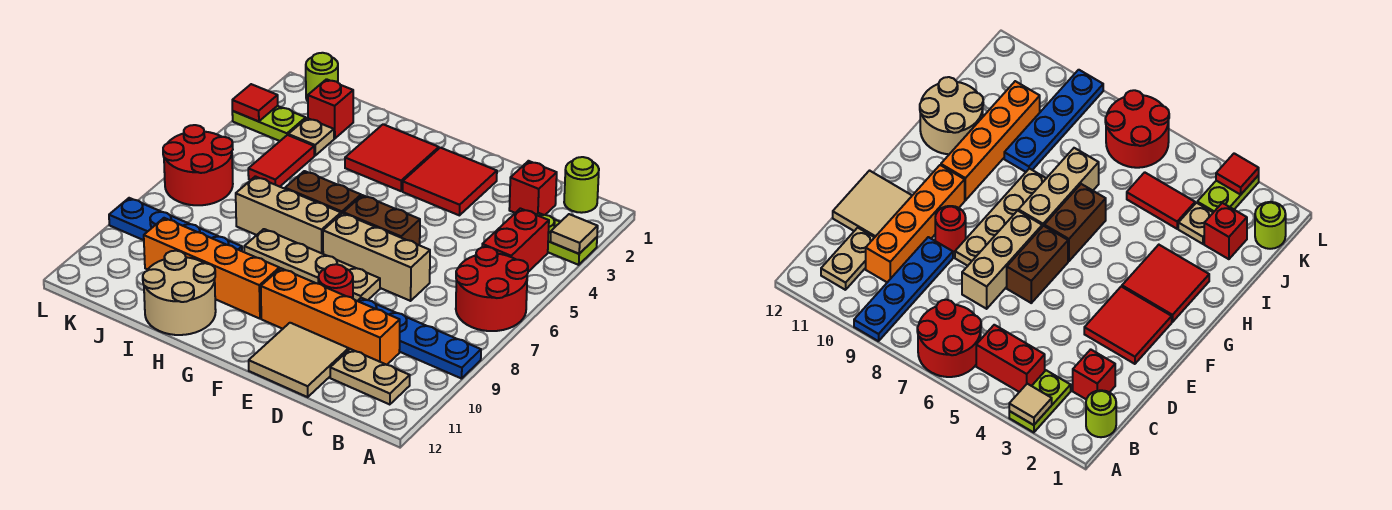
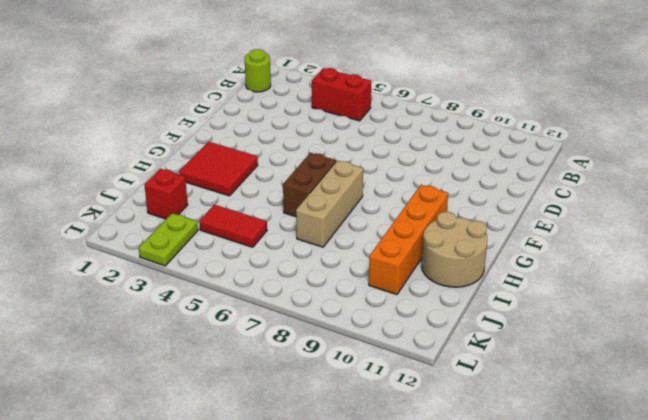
none -> lime plate A3:B3 level 1
none -> red round brick A6:B7 level 1
none -> blue plate A9:D9 level 1

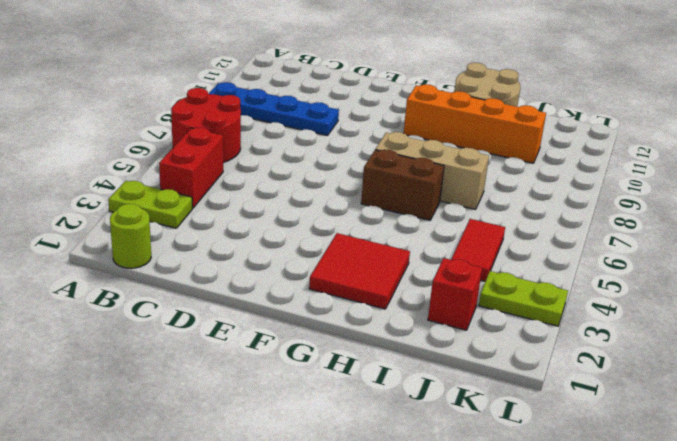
none -> tan plate B11:C11 level 1
none -> red brick C2 level 1
none -> orange brick C10:F10 level 1

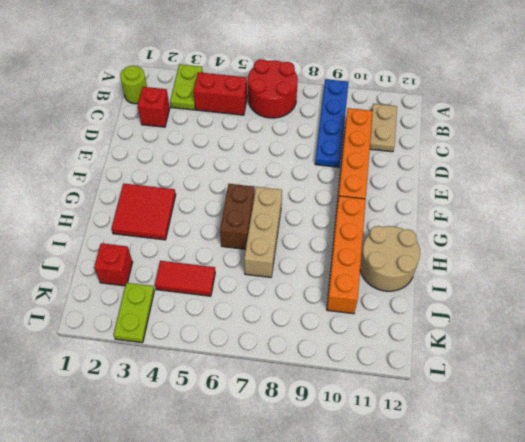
none -> tan brick D7:F7 level 1
none -> tan tile D11:E12 level 1
none -> red tile E2:F3 level 1

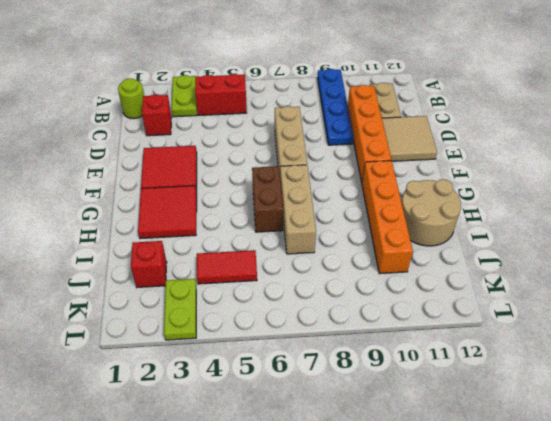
none -> red round brick A6:B7 level 1
none -> brown brick E6:F6 level 1
none -> tan plate E8:H8 level 1

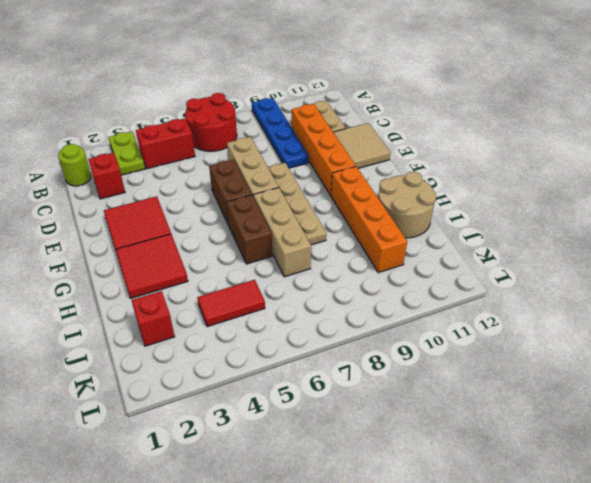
none -> red round brick E9 level 1
none -> blue plate I9:L9 level 1
none -> tan plate J3 level 1

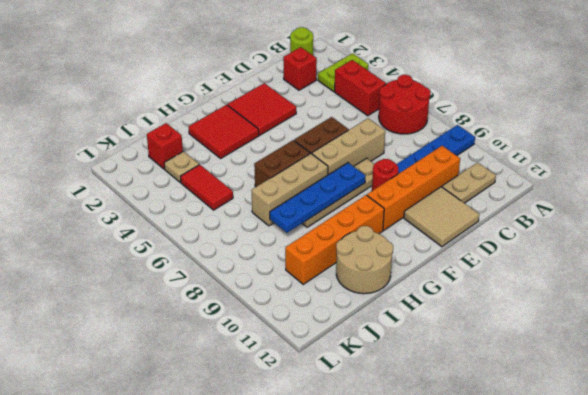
blue plate F8:I8 level 2 -> blue plate I9:L9 level 1
none -> lime round brick K1 level 1
none -> lime plate K3:L3 level 1
none -> red round brick K6:L7 level 1

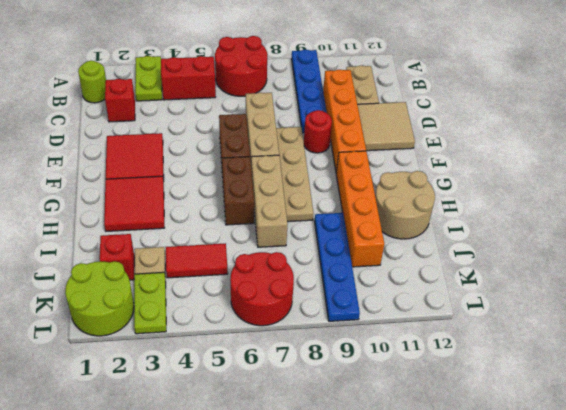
lime round brick K1:L2 level 1 -> lime round brick K1 level 1
none -> tan tile A3 level 2
none -> red tile L3 level 2

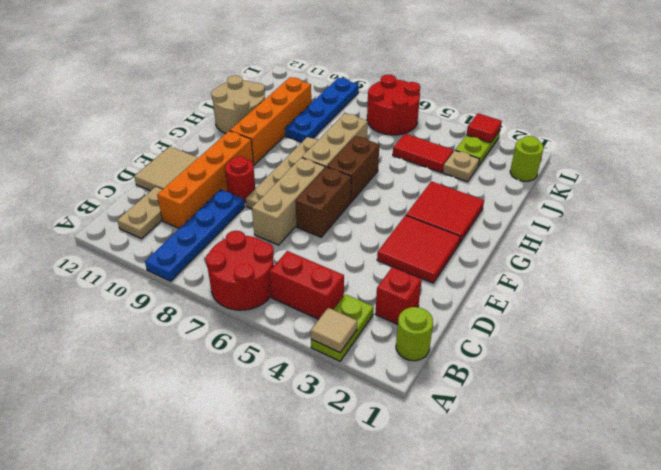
none -> red brick J2 level 1

